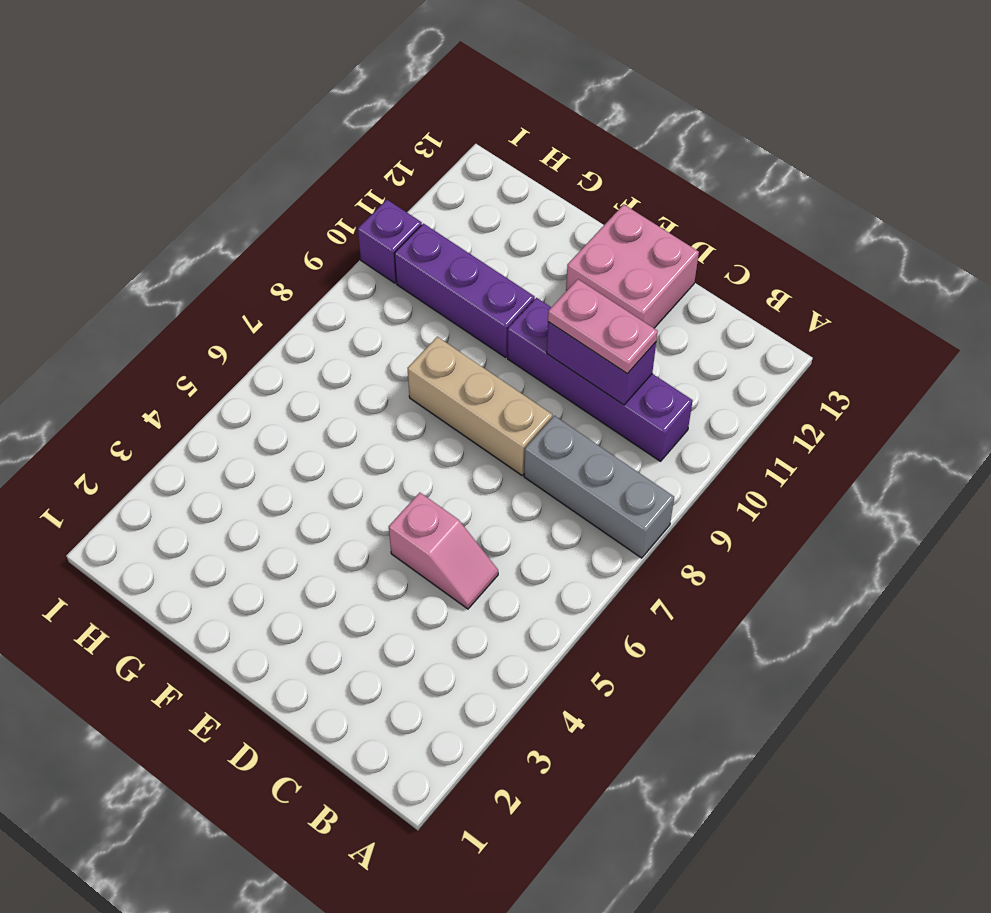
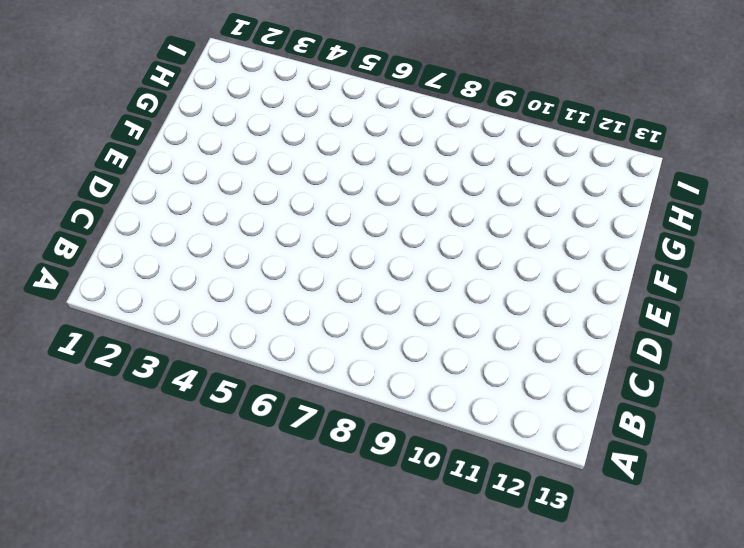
none -> grey brick A8:C8 level 1
none -> purple brick B10:E10 level 1

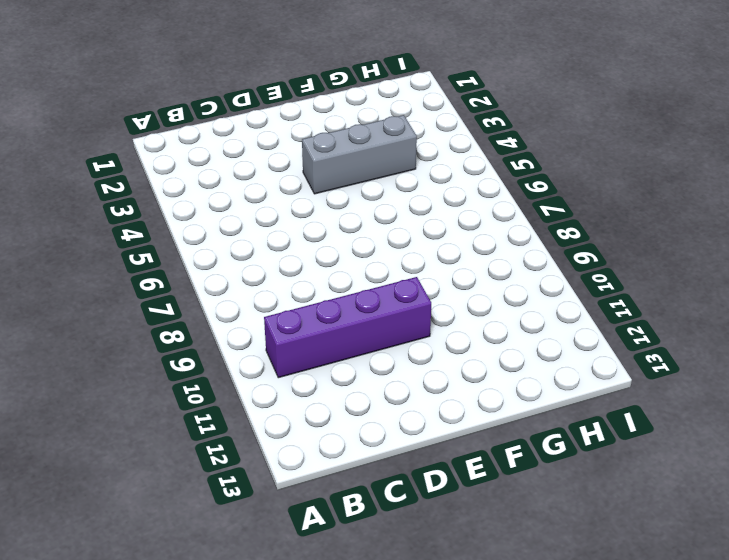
grey brick E4:G4 level 1 -> grey brick A8:C8 level 1
none -> pink slope C5:D5 level 1 top D
none -> tan brick D8:F8 level 1

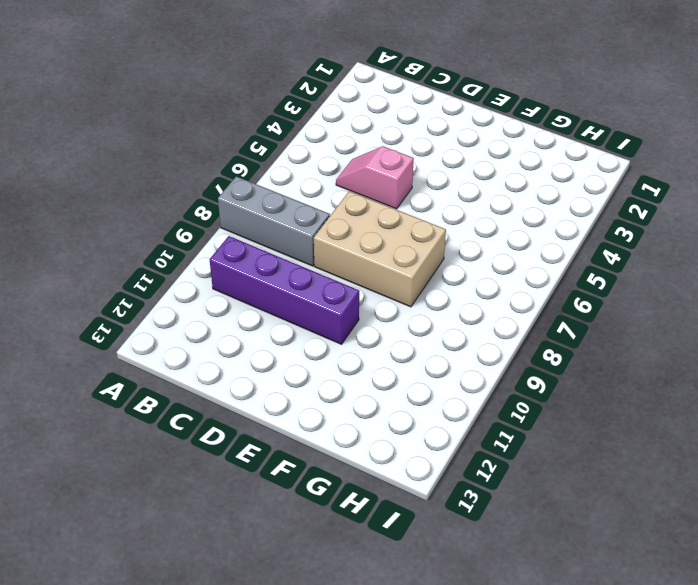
tan brick D7:F8 level 1 -> tan brick D8:F8 level 1
none -> pink brick D12:E13 level 1
none -> purple brick F10:H10 level 1

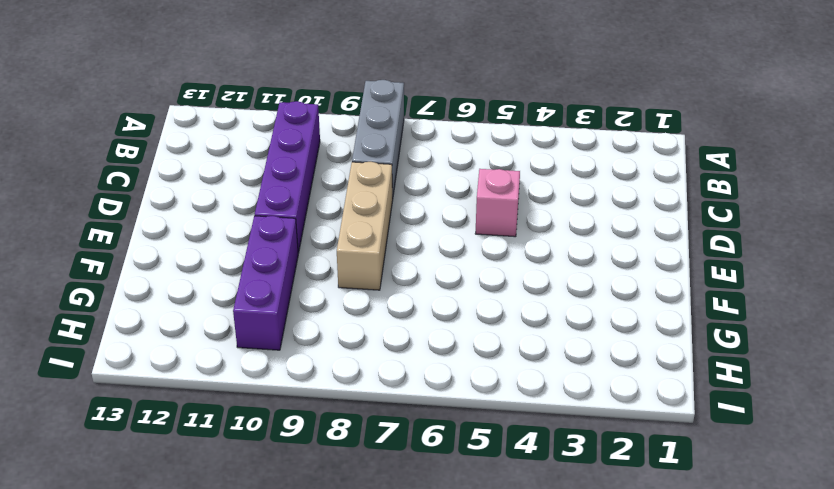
none -> pink brick D12:E13 level 1
none -> purple brick I10 level 1

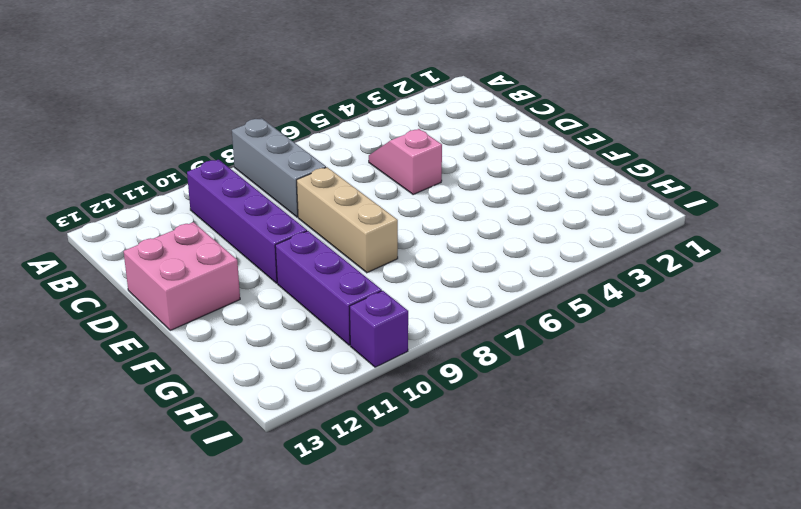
none -> purple brick C10:D10 level 2
none -> pink plate C10:D10 level 3

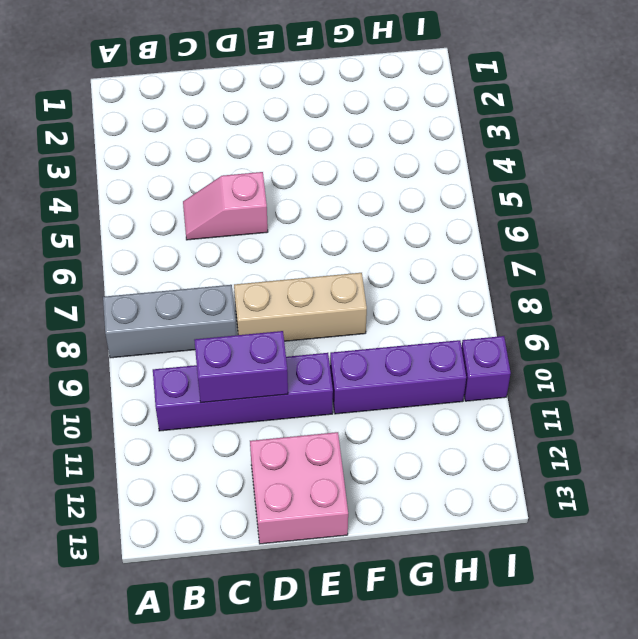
none -> pink plate C10:D10 level 3

